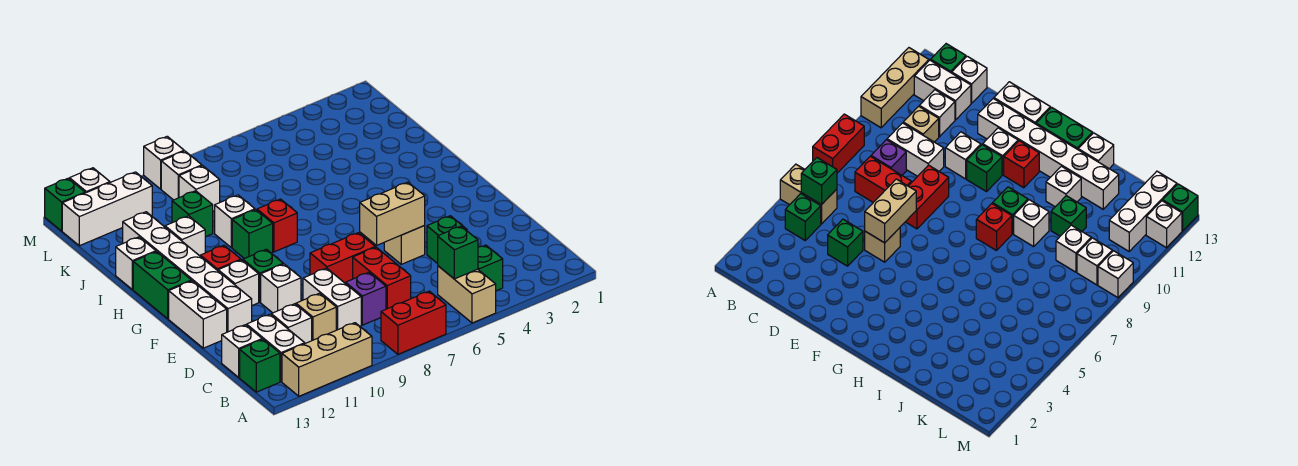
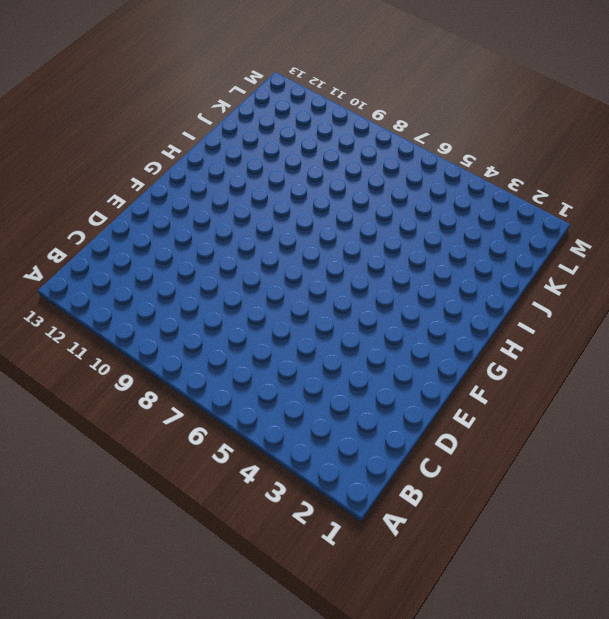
none -> tan brick A5:B5 level 1
none -> red brick A7:A8 level 1
none -> tan brick A10:A12 level 1
none -> green brick B4 level 1

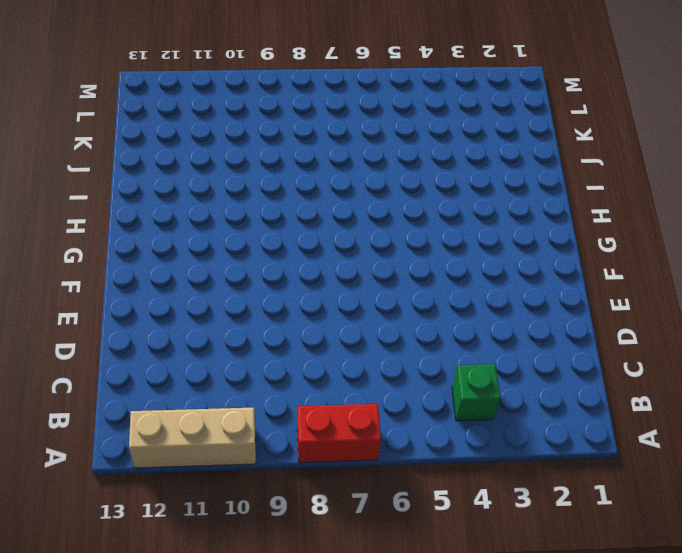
none -> tan brick A5:B5 level 1
none -> white brick B12:C12 level 1
none -> green brick B13 level 1
none -> red brick C7:D7 level 1

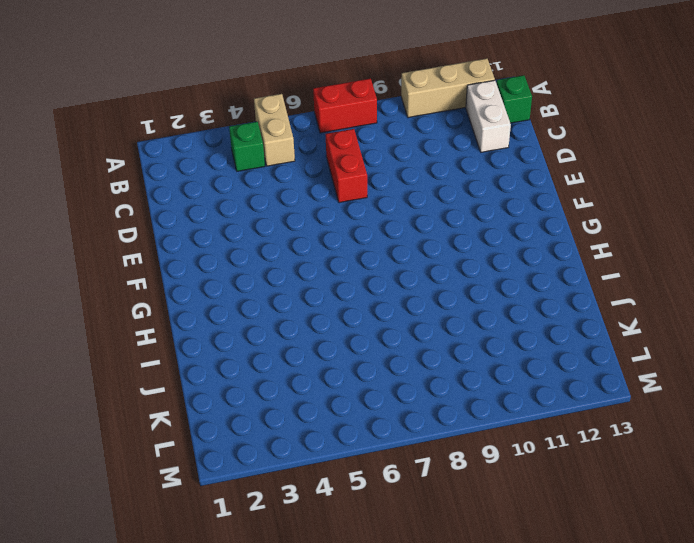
none -> purple brick C8 level 1
none -> white brick C9:D9 level 1
none -> tan brick C10 level 1
none -> white brick C11 level 1

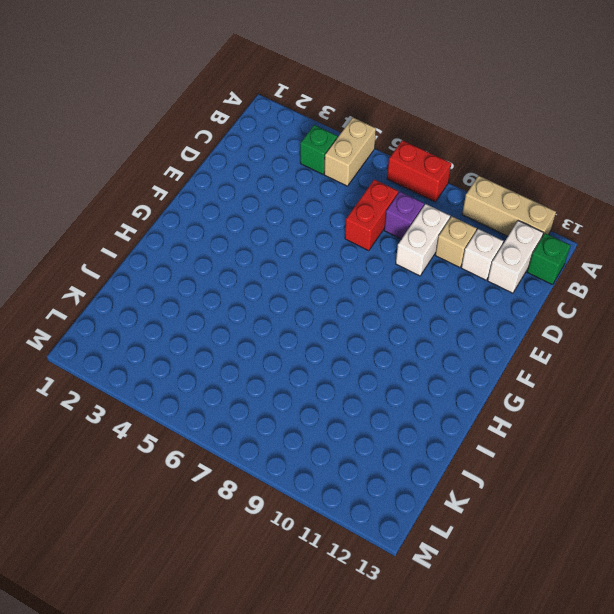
none -> white brick C13 level 1
none -> green brick D4 level 1
none -> tan brick E5 level 1
none -> red brick E7:E8 level 1

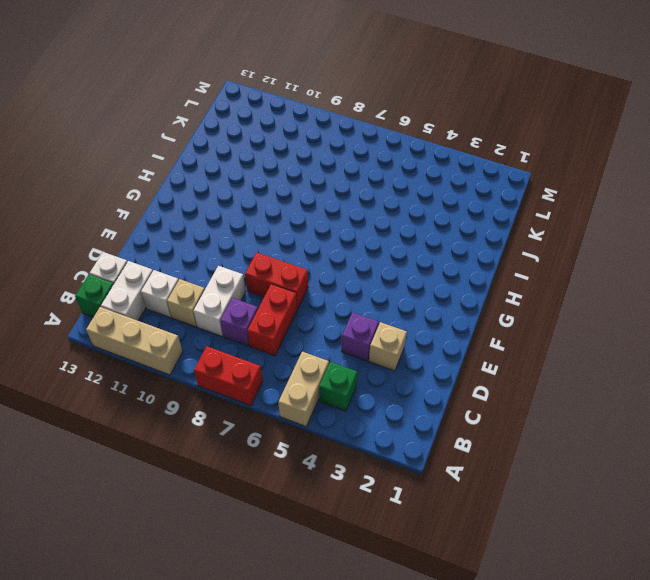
tan brick D3 level 1 -> tan brick E5 level 1
purple brick D4 level 1 -> green brick D4 level 1
none -> white brick E10 level 1
none -> white brick E12:J12 level 1
none -> white brick E13:F13 level 1
none -> green brick F10 level 1

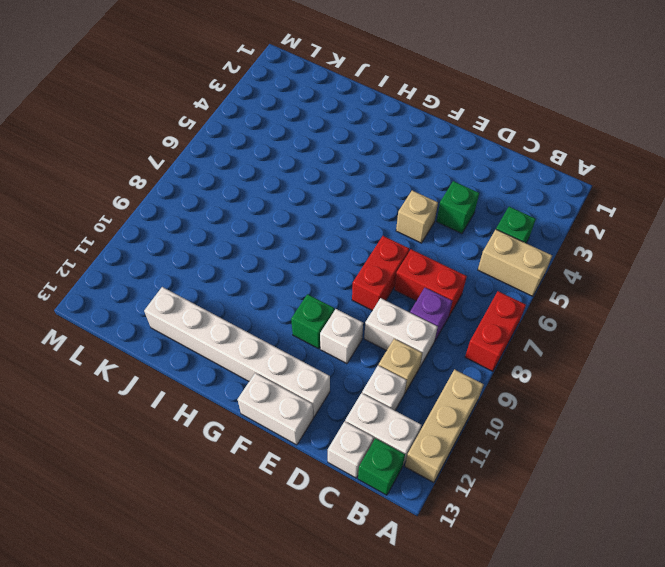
none -> white brick F11 level 1
none -> red brick G11 level 1
none -> green brick G13:H13 level 1
none -> red brick H8 level 1

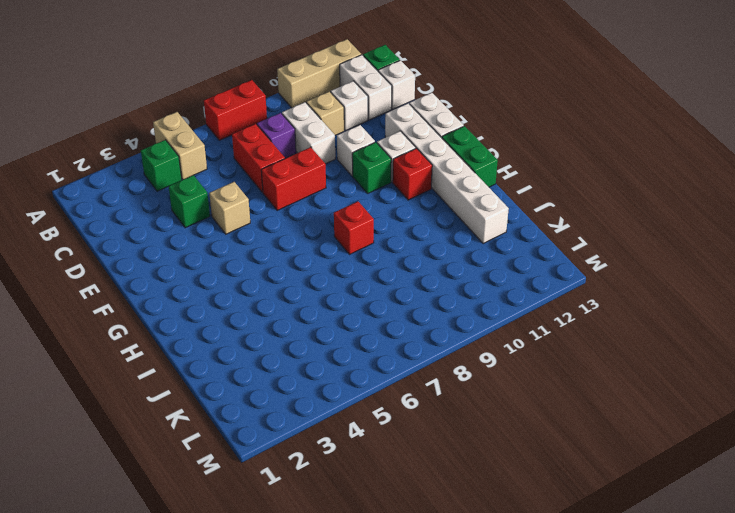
none -> green brick H9 level 1
none -> white brick I9 level 1
none -> white brick I11 level 1
none -> white brick I13 level 1

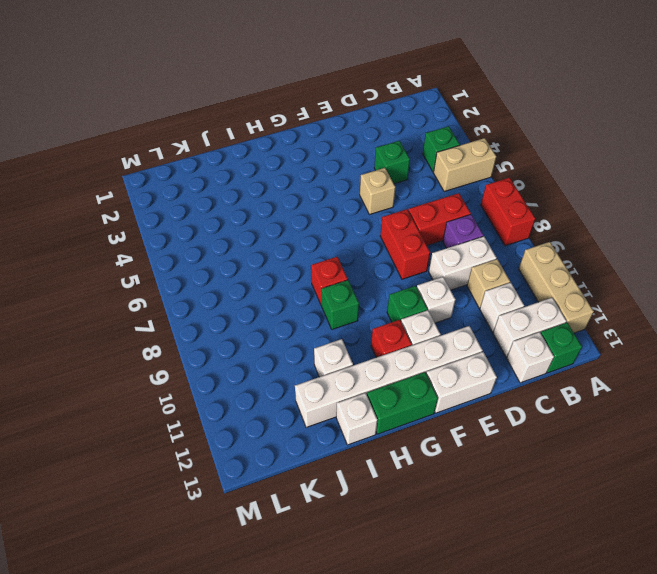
none -> white brick I9 level 1
none -> green brick J10 level 1
none -> white brick K9 level 1
none -> white brick L9 level 1

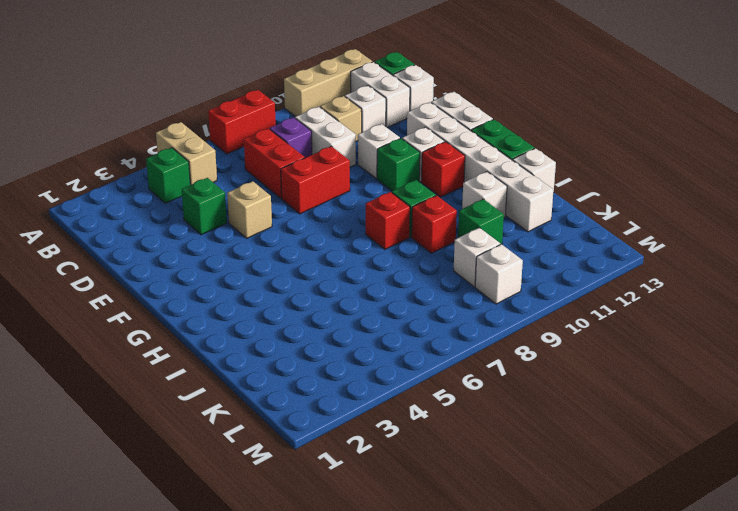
red brick I9 level 1 -> white brick I9 level 1
none -> white brick L11:L13 level 1
none -> white brick M9 level 1
none -> white brick M12 level 1
none -> green brick M13 level 1

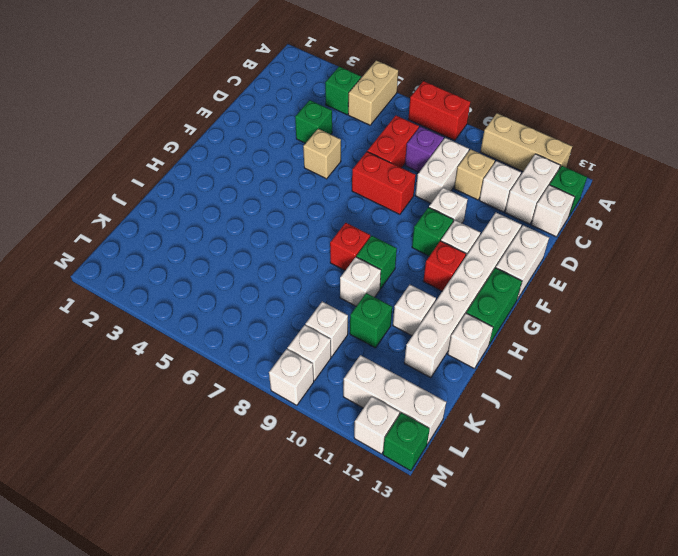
none -> green brick B5 level 2
none -> tan brick E5:E6 level 2

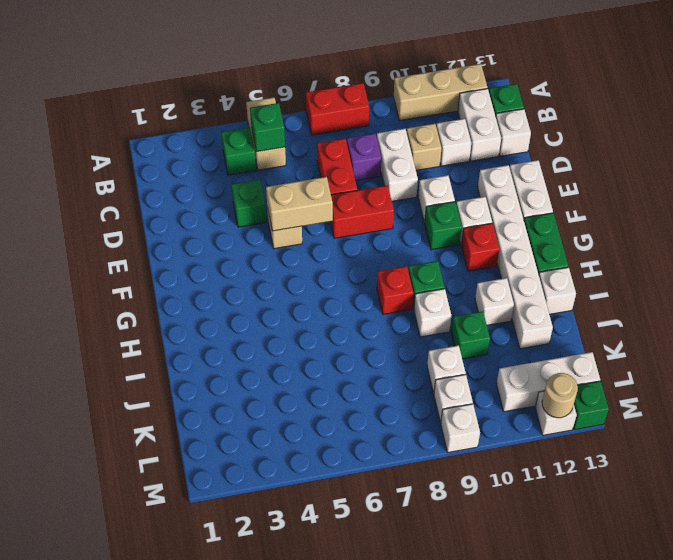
tan round brick M12 level 2 -> none

